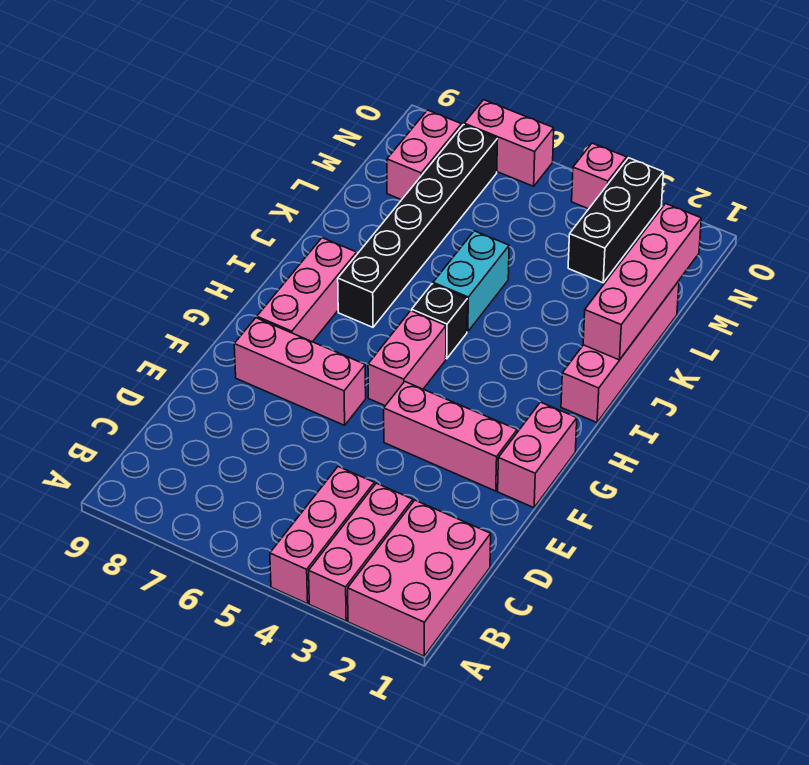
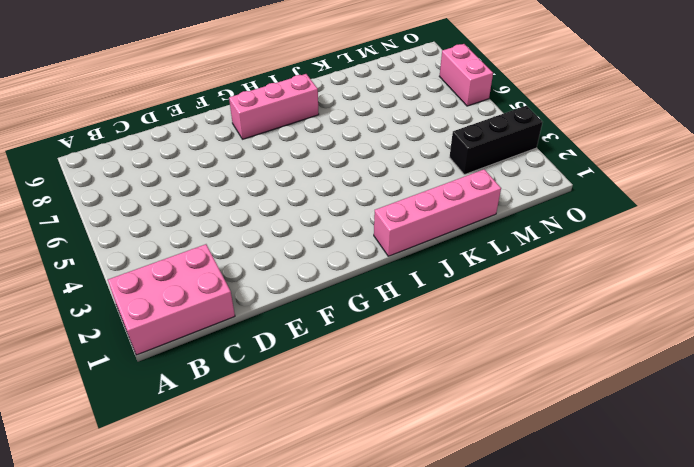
none -> pink brick A3:C3 level 1
none -> pink brick A4:C4 level 1
none -> pink brick F1:G1 level 1

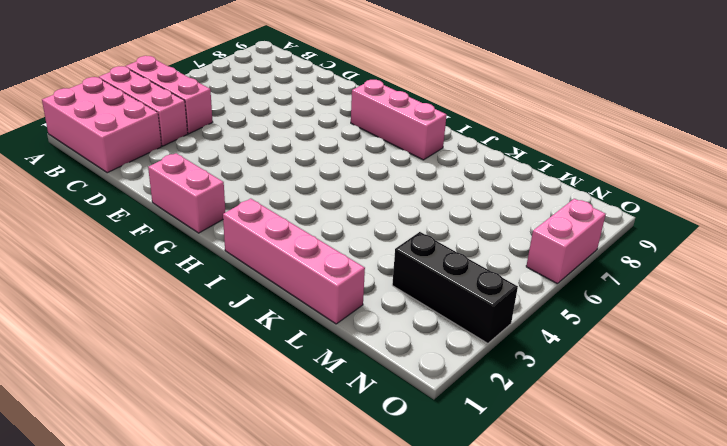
none -> pink brick F2:F4 level 1
none -> pink brick F6:F8 level 1
none -> pink brick G5:H5 level 1

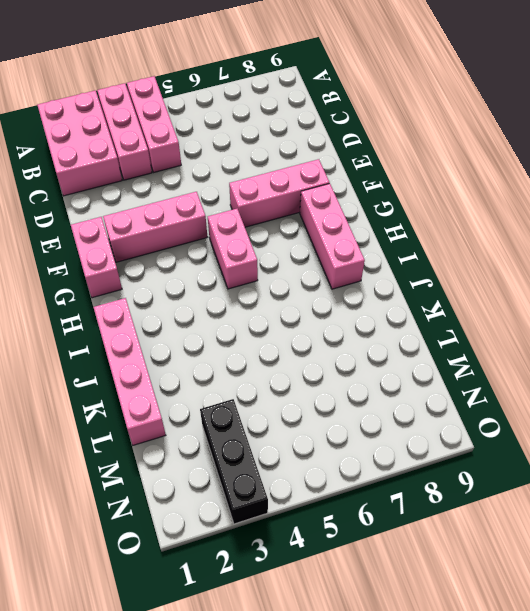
none -> black brick I5 level 1
none -> black brick I7:N7 level 1
none -> cyan brick J5:K5 level 1

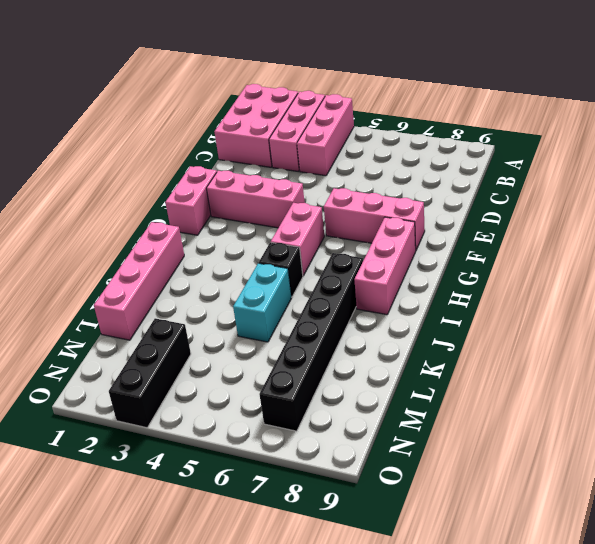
none -> pink brick M8:N8 level 1
none -> pink brick O4 level 1
none -> pink brick O6:O7 level 1

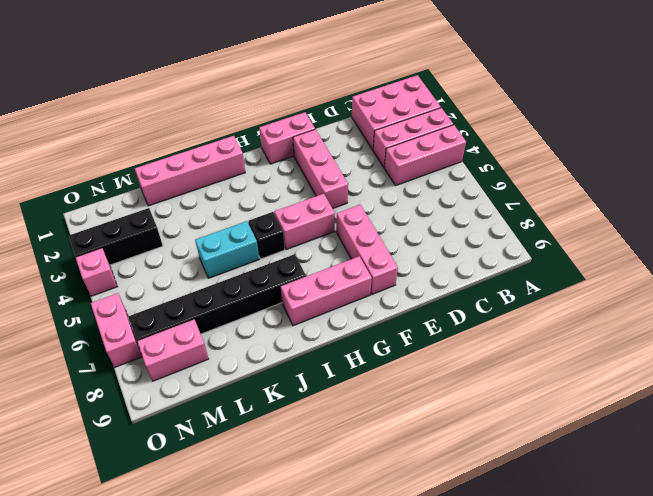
none -> pink brick J1:M1 level 2

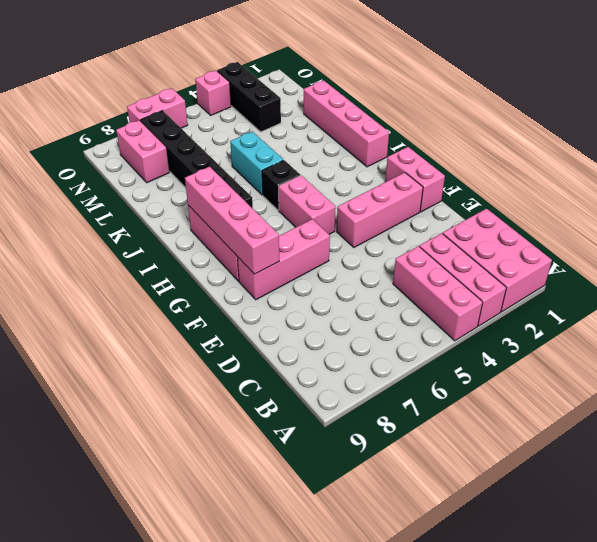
pink brick F8:I8 level 2 -> pink brick J1:M1 level 2

